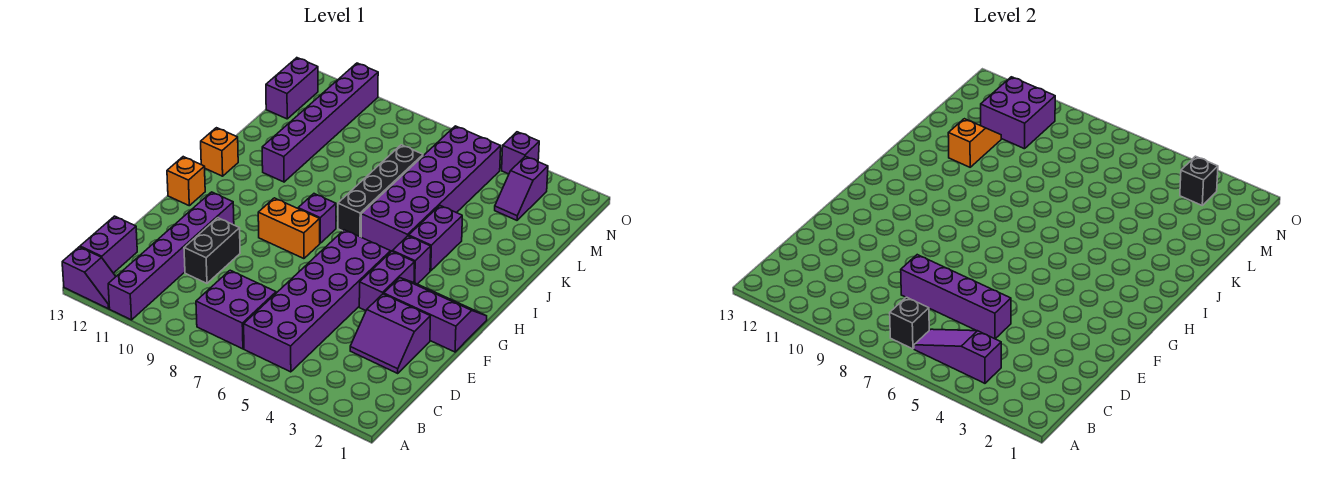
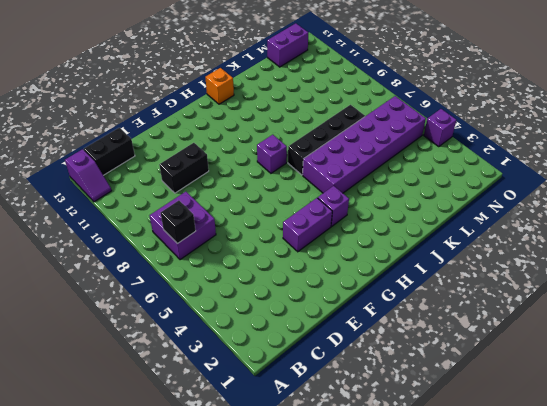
black brick B13:C13 level 1 -> purple brick B13:C13 level 1
none -> purple brick A11:F11 level 1
none -> purple brick B5:G6 level 1
none -> purple slope D2:E3 level 1 top E

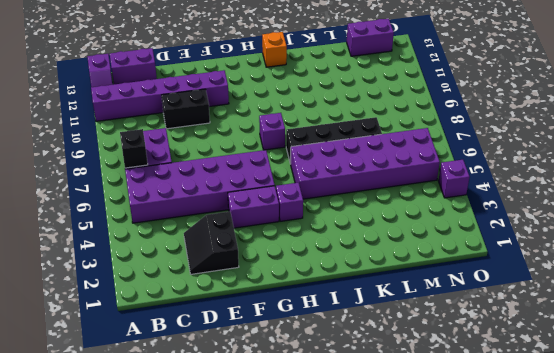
black slope D2:E3 level 1 top E -> purple slope D2:E3 level 1 top E
none -> purple slope F1:G3 level 1 top F
none -> orange brick G8:G9 level 1
none -> orange brick G13 level 1

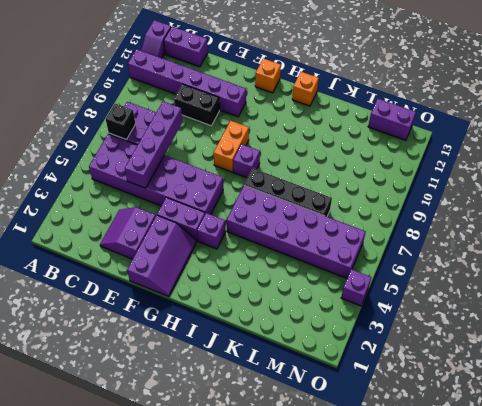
none -> purple brick I4:J4 level 1
none -> purple brick J11:O11 level 1
none -> purple slope M3:N3 level 1 top N

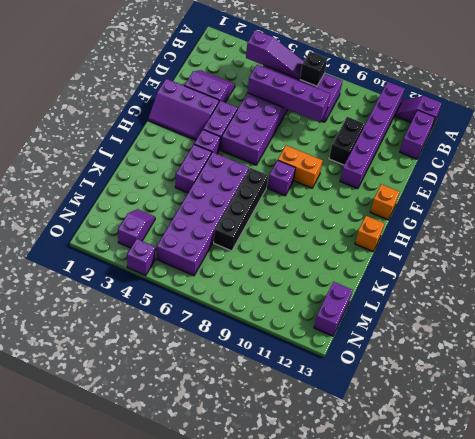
none -> purple brick J11:O11 level 1
none -> orange slope K11:L11 level 2 top K
none -> purple brick M10:N11 level 2

